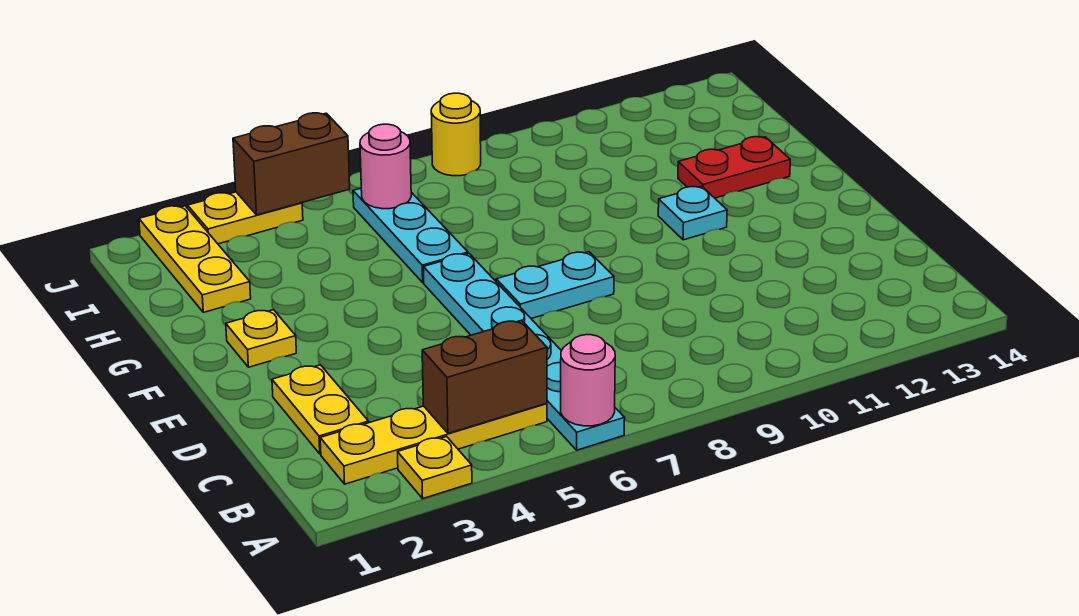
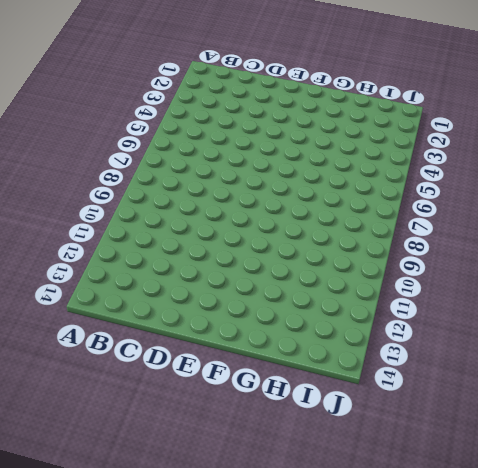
none -> yellow plate A3 level 1
none -> cyan plate A6:F6 level 1
none -> yellow plate B2:B5 level 1

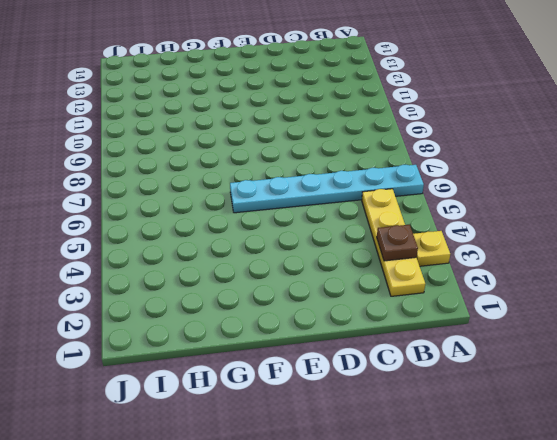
brown plate B3 level 2 -> none
none -> yellow plate C2:D2 level 1
none -> cyan plate E7:E8 level 1
none -> yellow plate F2 level 1

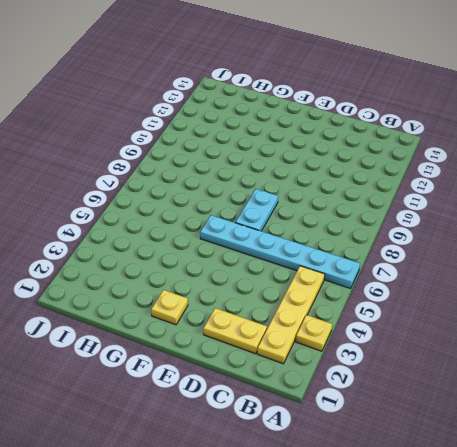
none -> cyan plate F11 level 1
none -> cyan plate G6:I6 level 1
none -> red plate G12:G13 level 1

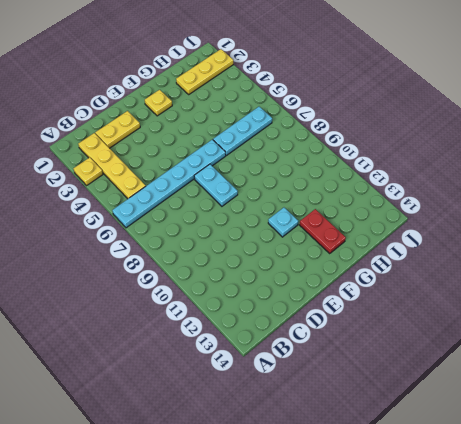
none -> yellow plate J3:J4 level 1
none -> yellow round brick J8 level 1
none -> pink round brick A6 level 2

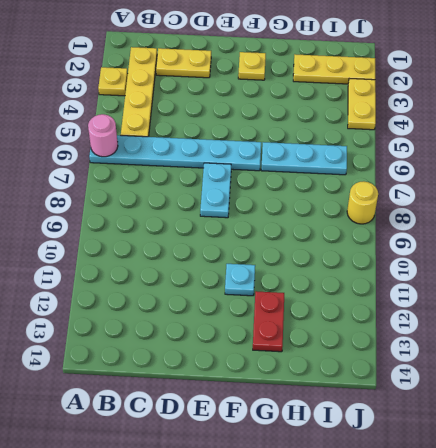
none -> brown brick B4:B5 level 2
none -> pink round brick I6 level 2
none -> brown brick J4:J5 level 2

